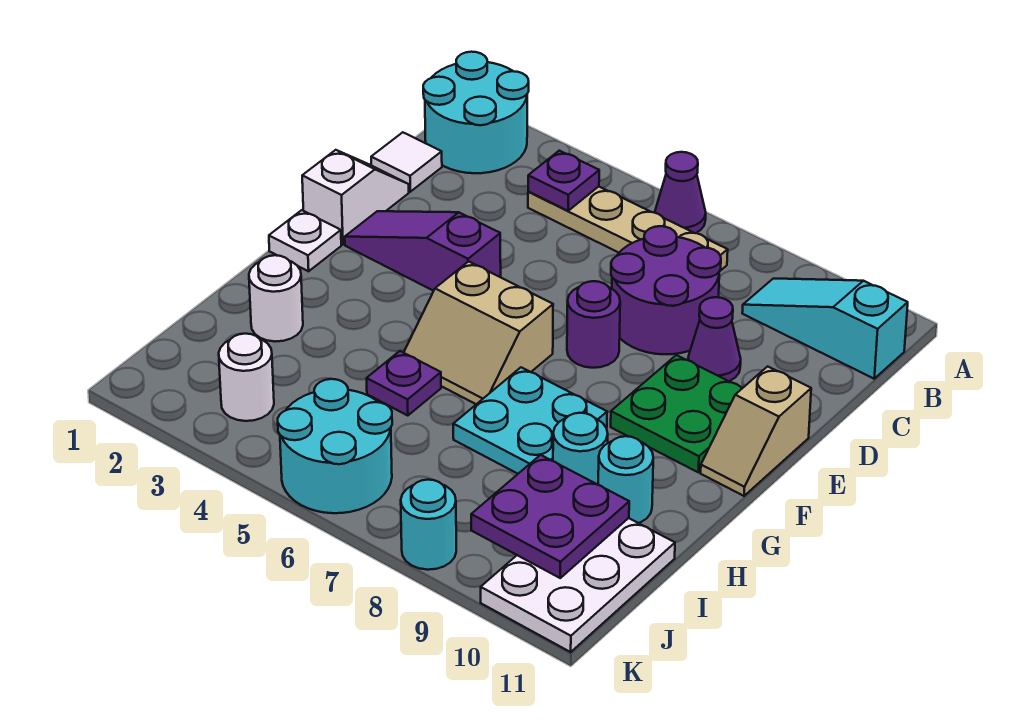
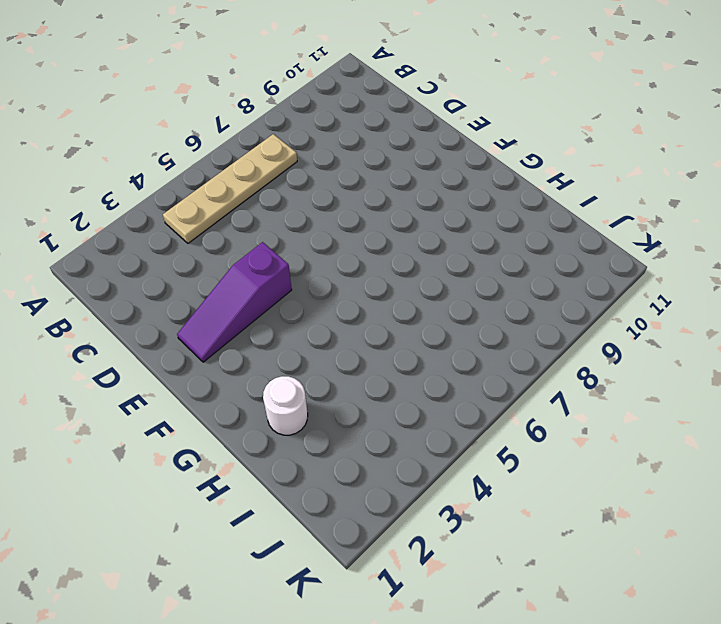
none -> cyan round brick A1:B2 level 1
none -> purple cone A6 level 1
none -> cyan slope B9:B11 level 1 top 11

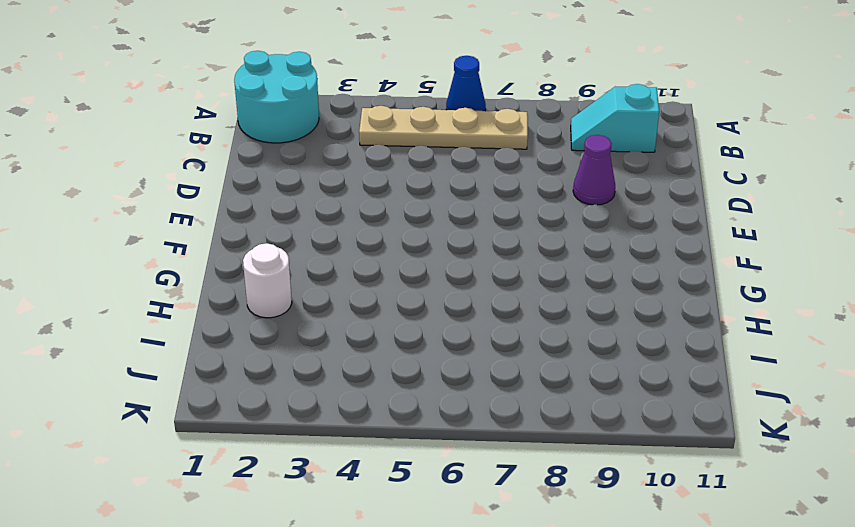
blue cone A6 level 1 -> purple cone A6 level 1
cyan slope B9:B10 level 1 top 10 -> cyan slope B9:B11 level 1 top 11
none -> white tile C1 level 1
none -> purple round brick C7:D8 level 1
none -> white slope D1:E1 level 1 top E

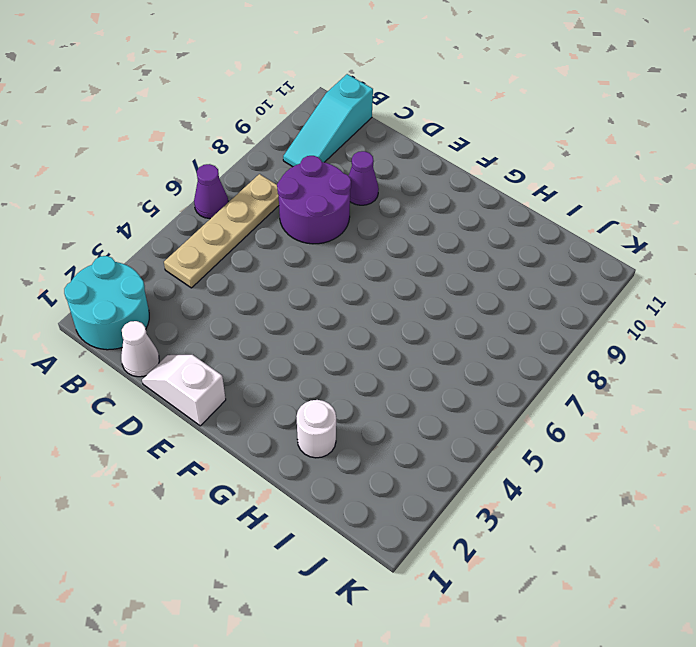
white cone C1 level 1 -> white tile C1 level 1
none -> purple slope E2:E4 level 1 top 4
none -> purple round brick E7 level 1
none -> green plate E9:F10 level 1

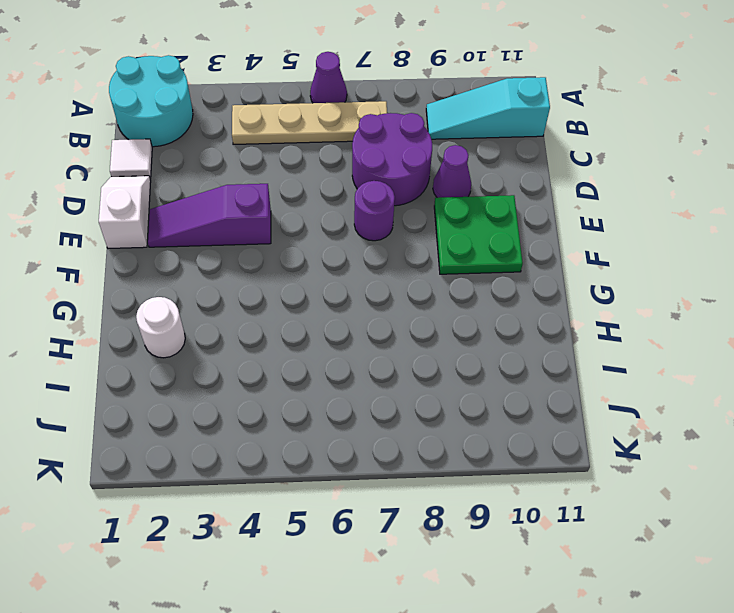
none -> tan slope E11:F11 level 1 top E
none -> white plate F1 level 1
none -> tan slope F5:G6 level 1 top F

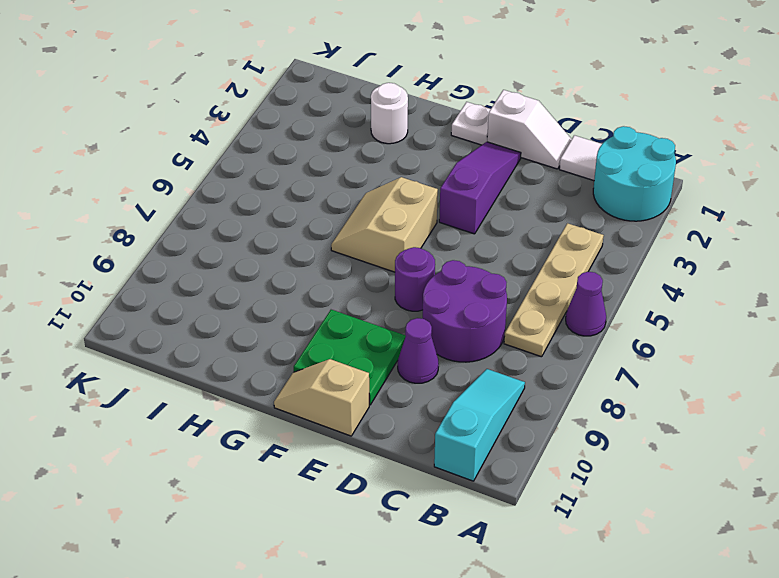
none -> cyan plate G7:H8 level 1
none -> purple plate H5 level 1
none -> cyan round brick H9 level 1

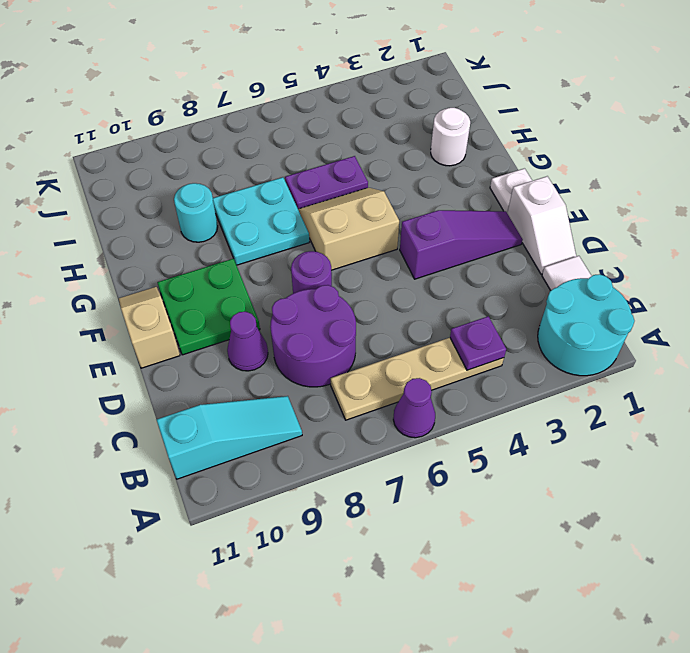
purple plate H5:H6 level 1 -> purple plate H5 level 1
none -> cyan round brick H10 level 1
none -> white plate I10:K11 level 1
none -> white round brick J3 level 1

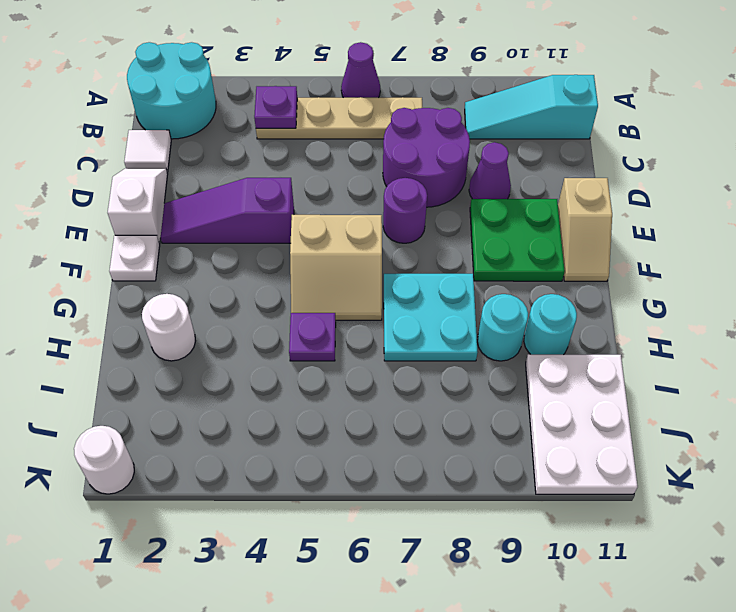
white round brick K1 level 1 -> white round brick J3 level 1
none -> cyan round brick J5:K6 level 1
none -> cyan round brick K8 level 1
none -> purple plate I9:J10 level 2

